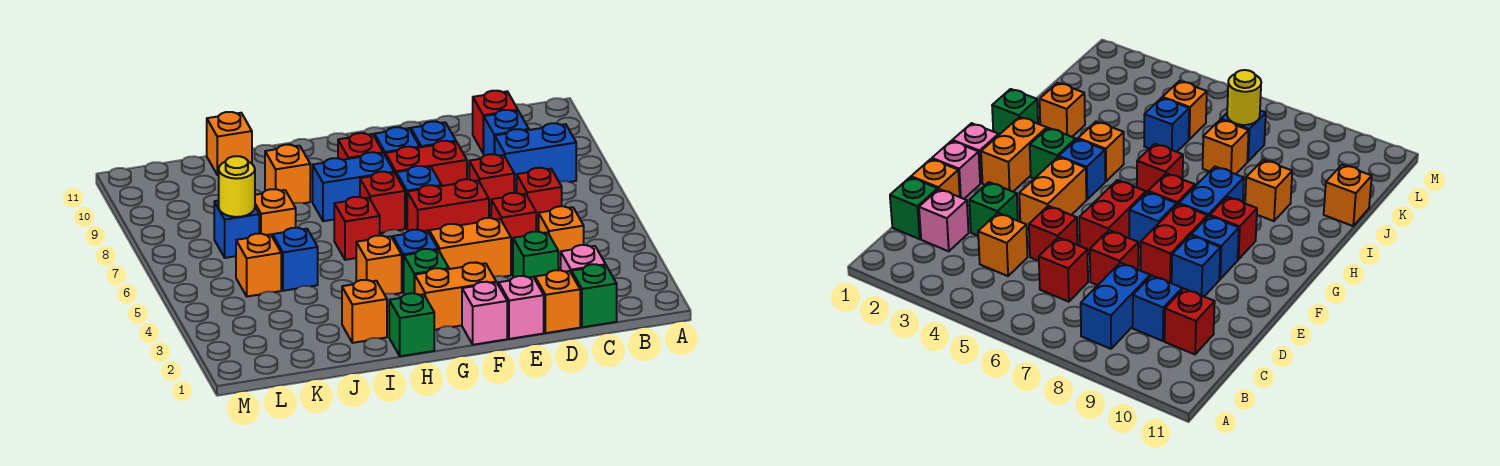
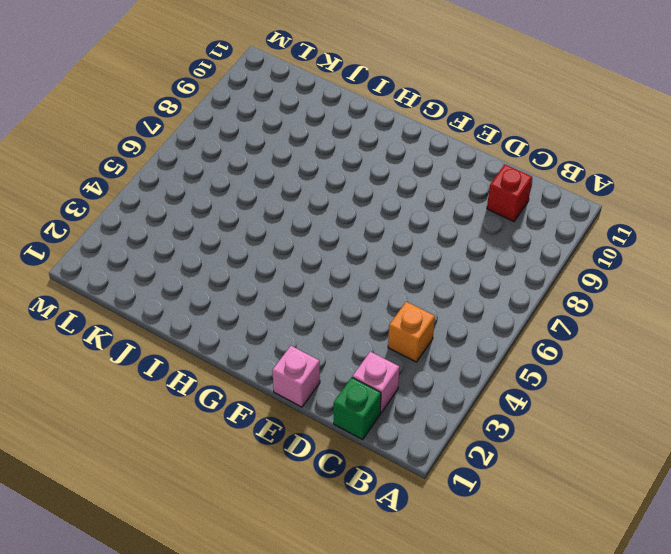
none -> blue brick B8:C8 level 1
none -> red brick C6 level 1
none -> blue brick C9 level 1
none -> orange brick D1 level 1

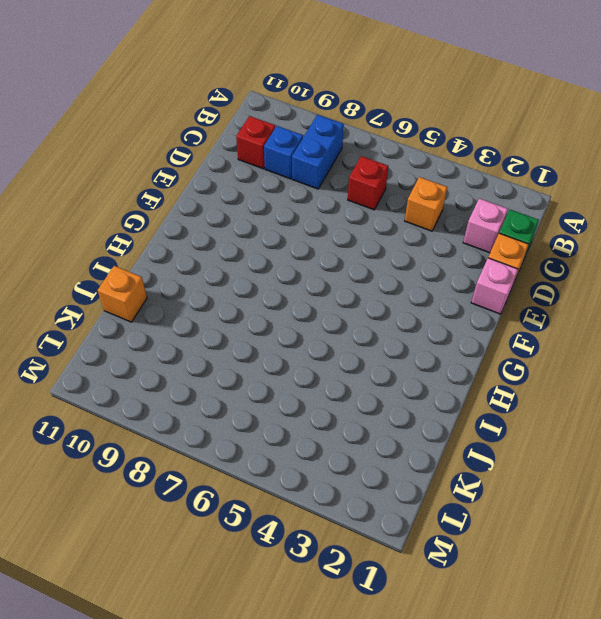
none -> green brick D3 level 1
none -> red brick D5 level 1
none -> red brick D7 level 1
none -> orange brick E4:F4 level 1

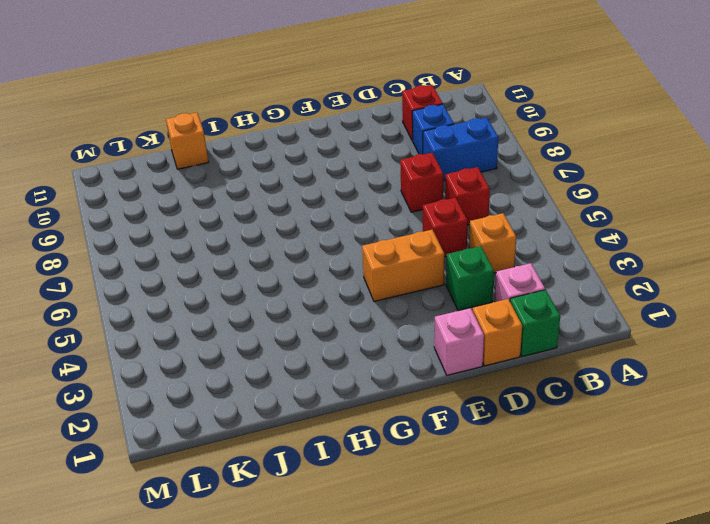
none -> red brick E6:F6 level 1
none -> red brick E8:F8 level 1
none -> blue brick E9 level 1
none -> pink brick F1 level 1

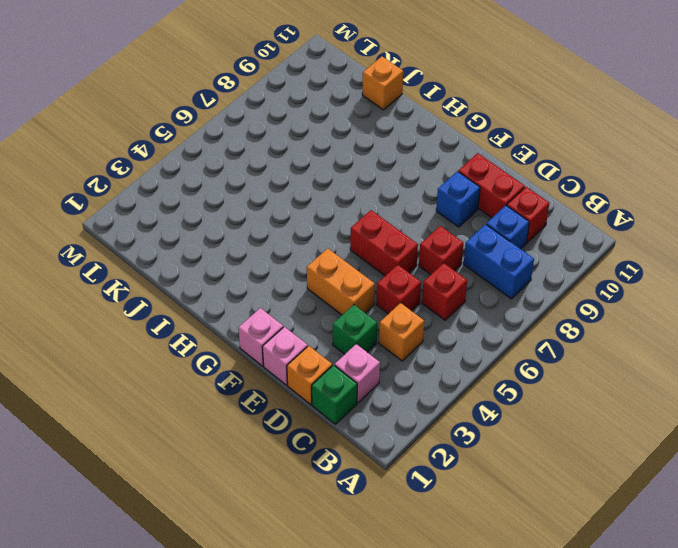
red brick D10:E10 level 1 -> red brick E8:F8 level 1
none -> orange brick F2:G2 level 1
none -> blue brick F7 level 1
none -> blue brick F9 level 1
none -> green brick G3 level 1

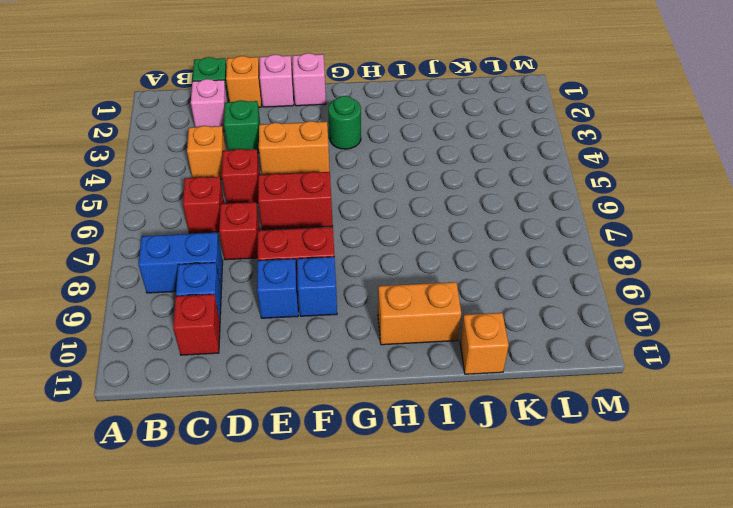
green round brick G3 level 1 -> green brick G3 level 1
orange brick H10:I10 level 1 -> orange brick F2:G2 level 1
none -> blue brick F7 level 1
none -> blue brick G4 level 1
none -> red brick G7 level 1
none -> blue brick G8:H8 level 1

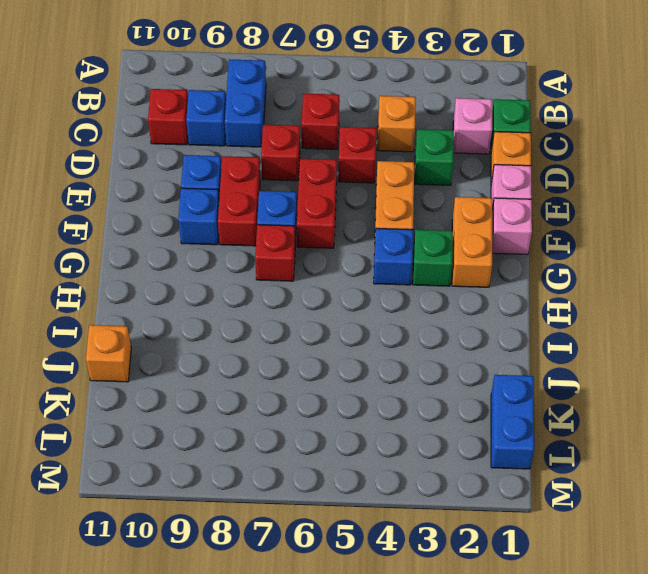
blue brick K1:L1 level 1 -> blue brick G8:H8 level 1
none -> red brick G9 level 1
none -> green brick H1 level 1
none -> orange brick H4 level 1
none -> red brick H6 level 1

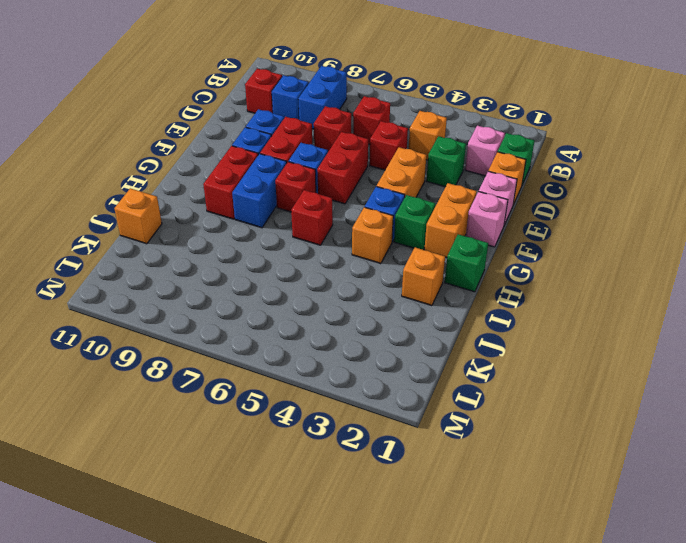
red brick G9:H9 level 1 -> red brick G9 level 1
none -> orange brick I9 level 1
none -> blue brick J5 level 1
none -> orange brick J7 level 1
none -> orange brick K5 level 1

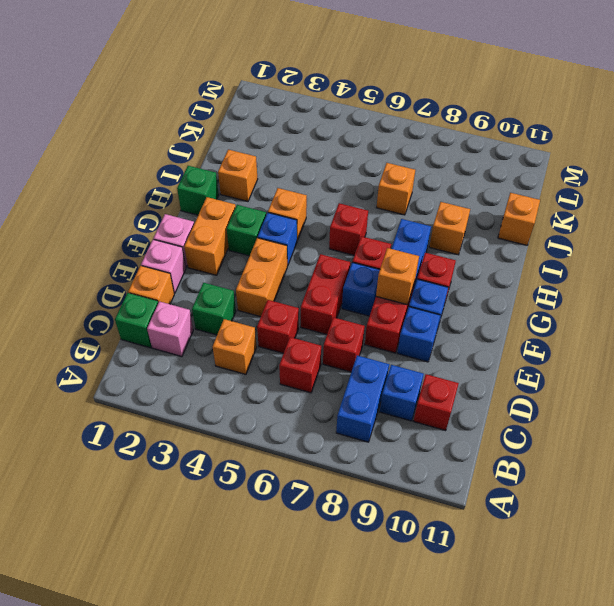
orange brick F8 level 2 -> orange brick K5 level 1
none -> blue brick J5 level 1
none -> blue brick K7 level 1
none -> yellow round brick K7 level 2

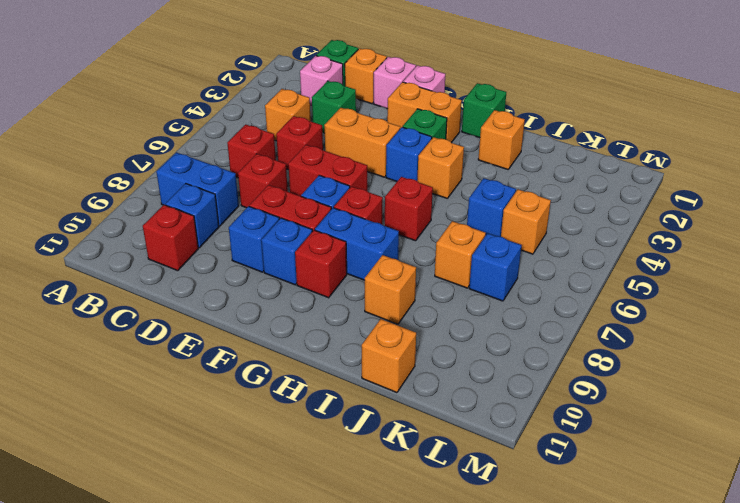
none -> yellow round brick K7 level 2

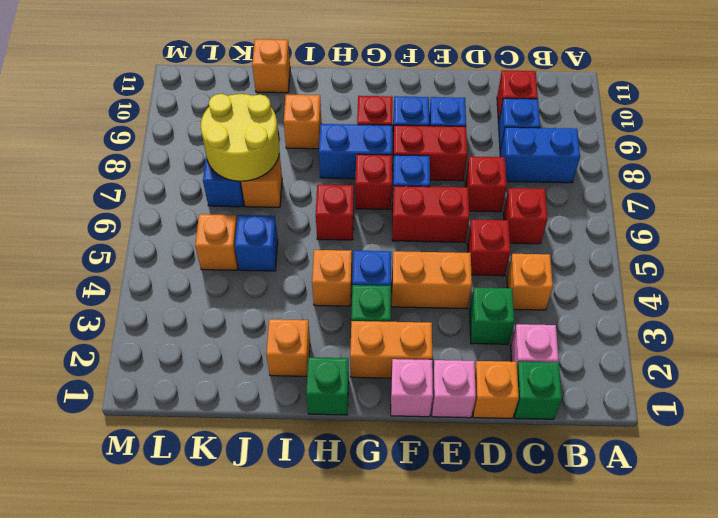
yellow round brick J7:K8 level 2 -> yellow round brick K7 level 2

